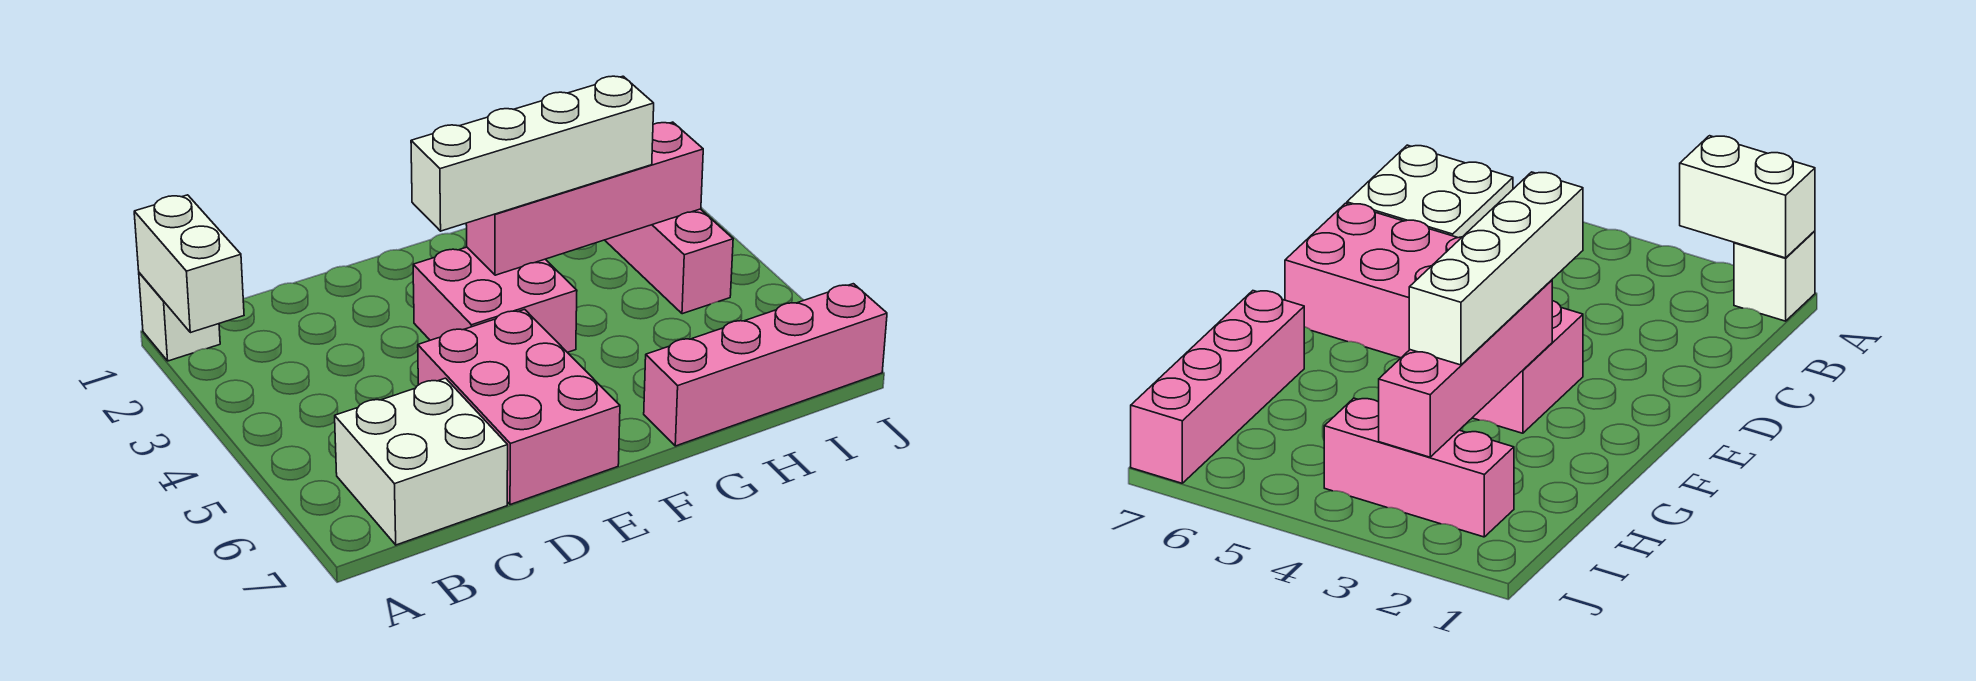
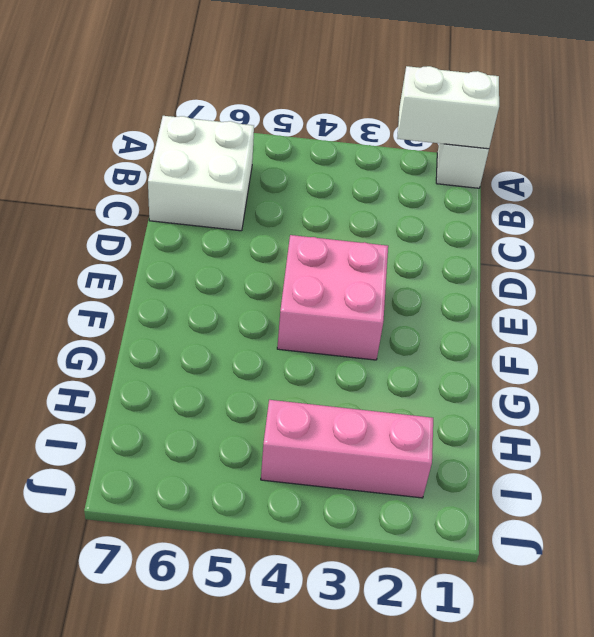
none -> pink brick D5:E7 level 1
none -> pink brick G7:J7 level 1

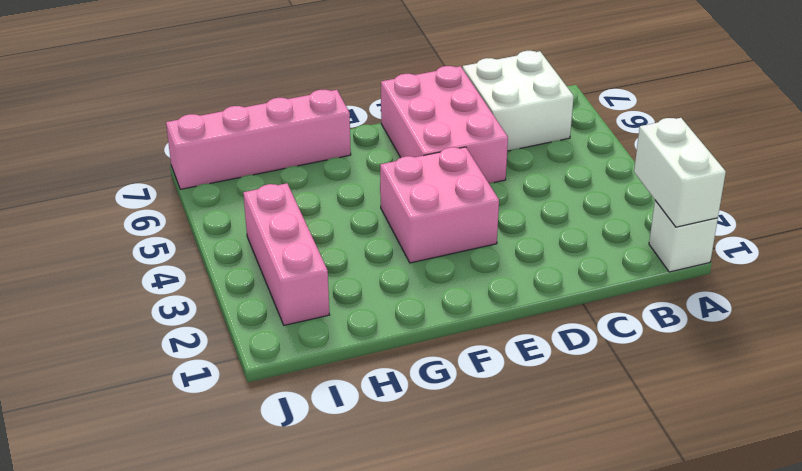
none -> pink brick F3:I3 level 2
none -> white brick E3:H3 level 3

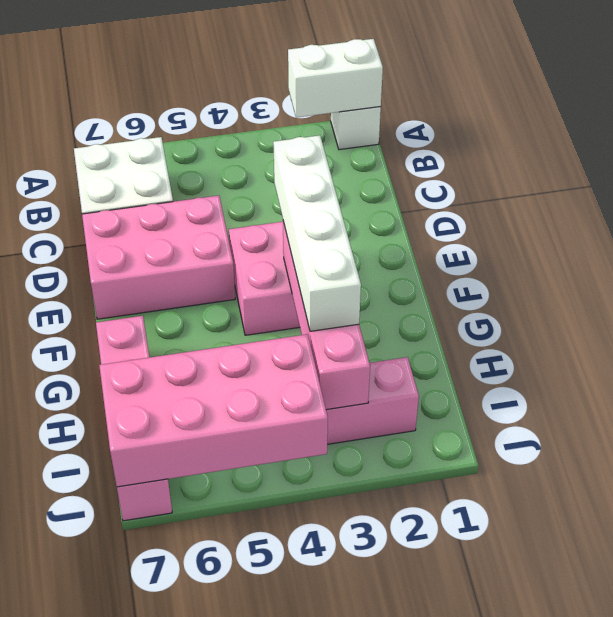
pink brick I4:J7 level 2 -> none

